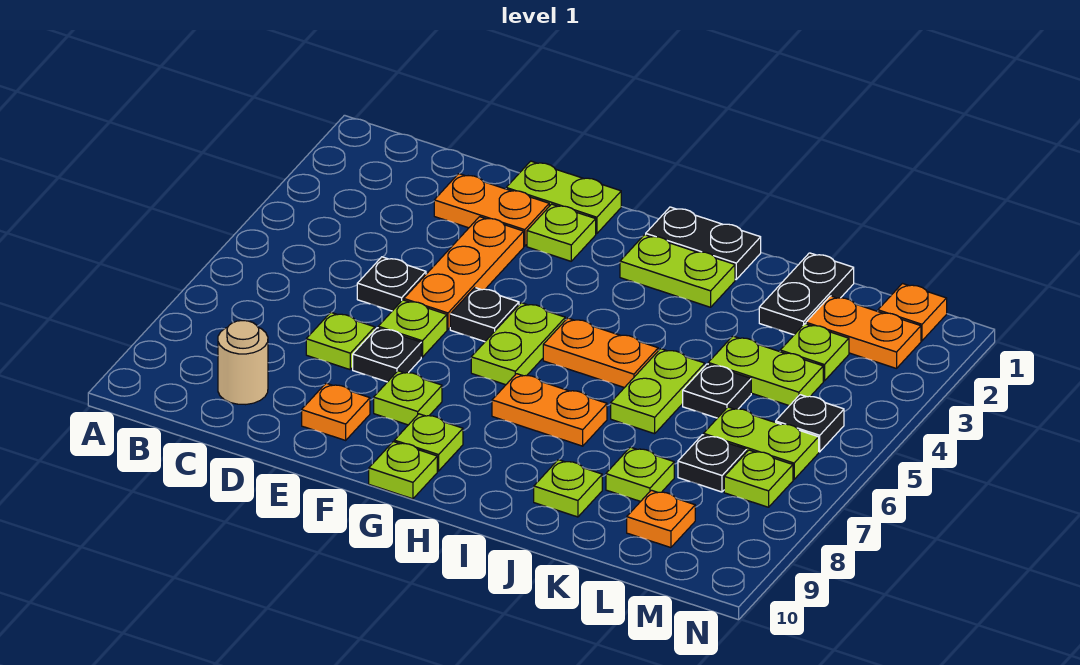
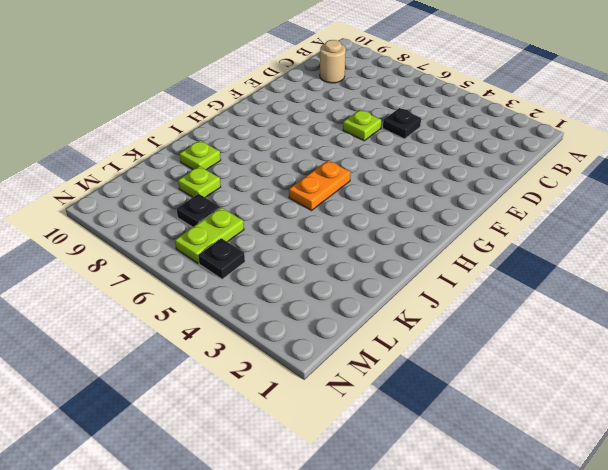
none -> orange plate D2:E2 level 1
none -> lime plate D7 level 1
none -> lime plate E1:F1 level 1
none -> orange plate E3:E5 level 1

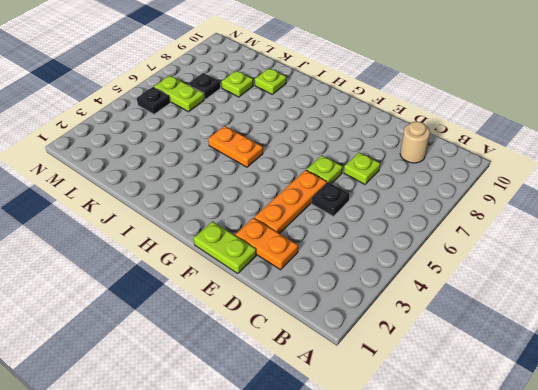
none -> black plate E7 level 1
none -> orange plate E9 level 1
none -> lime plate F2 level 1
none -> black plate F5 level 1

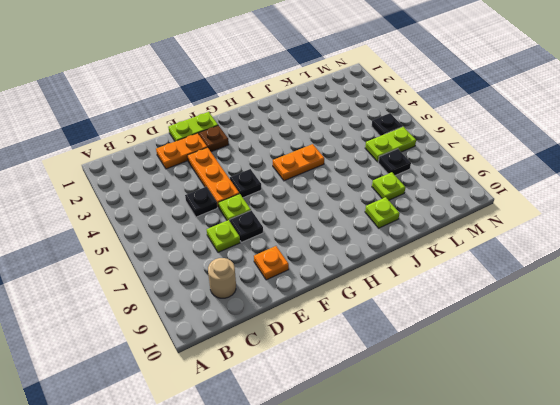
brown plate F2 level 1 -> lime plate F2 level 1
none -> lime plate F8 level 1
none -> lime plate G5:G6 level 1
none -> lime plate G9 level 1
none -> lime plate G10 level 1

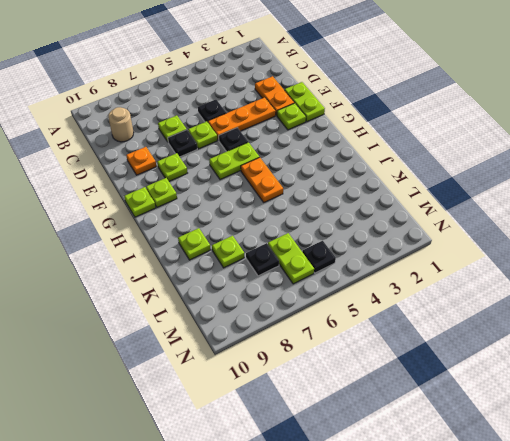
none -> black plate H1:I1 level 1
none -> lime plate H2:I2 level 1
none -> orange plate H7:I7 level 1
none -> lime plate J5:J6 level 1

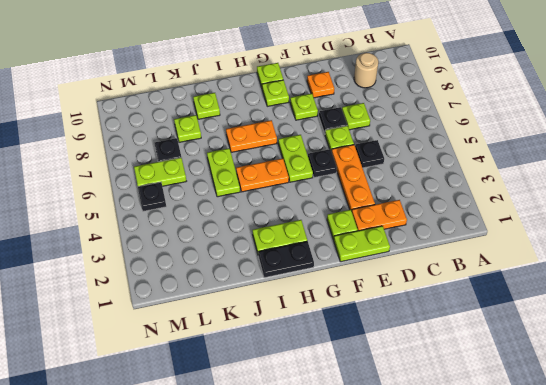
none -> black plate K1:K2 level 1
none -> lime plate K4:L4 level 1
none -> black plate K5 level 1
none -> orange plate L2:M2 level 1

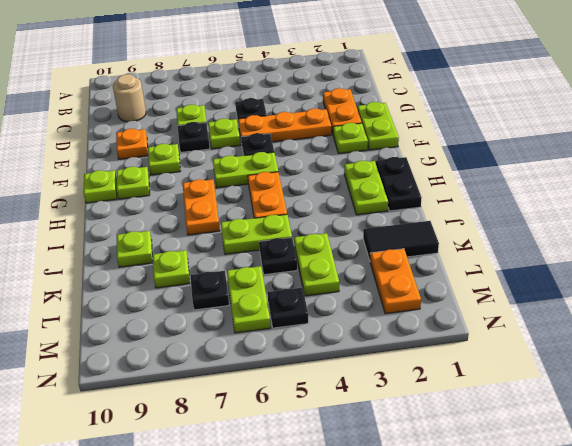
black tile K1:K2 level 1 -> black plate K1:K2 level 1
none -> lime plate L3 level 1
none -> orange plate L9 level 1
none -> orange plate M1 level 1
none -> lime plate M7 level 1

